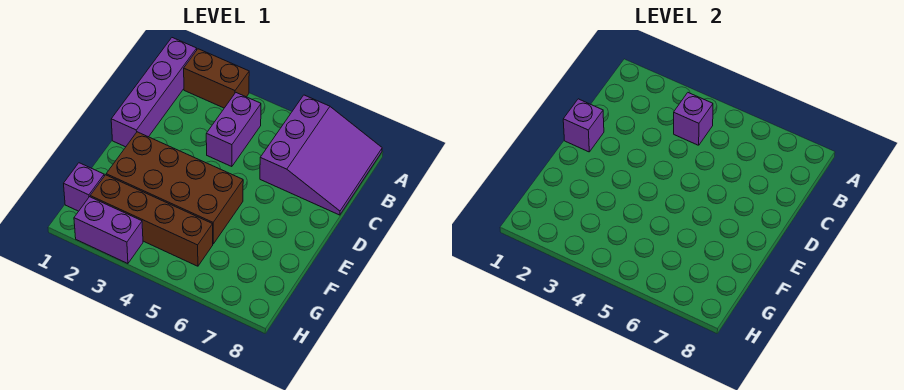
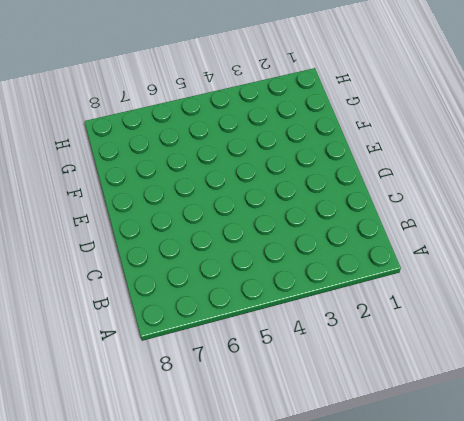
none -> purple brick A1:D1 level 1
none -> brown brick A2:A3 level 1

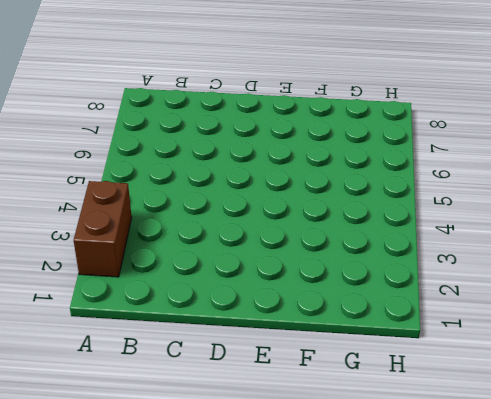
none -> purple brick A1:D1 level 1
none -> purple slope A6:C8 level 1 top 6

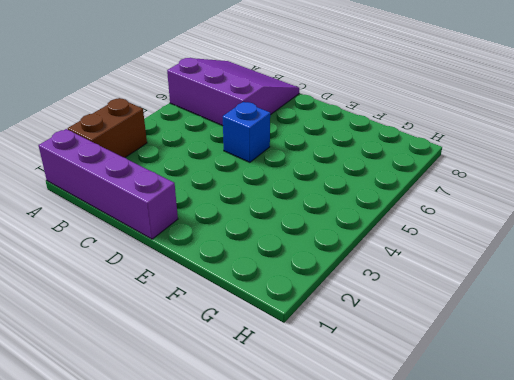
blue brick D5 level 1 -> none
none -> purple brick B4:C4 level 1
none -> brown brick E2:F5 level 1

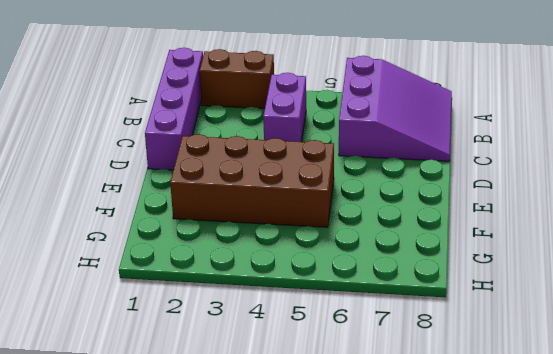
none -> purple brick G1 level 1
none -> brown brick G2:G5 level 1

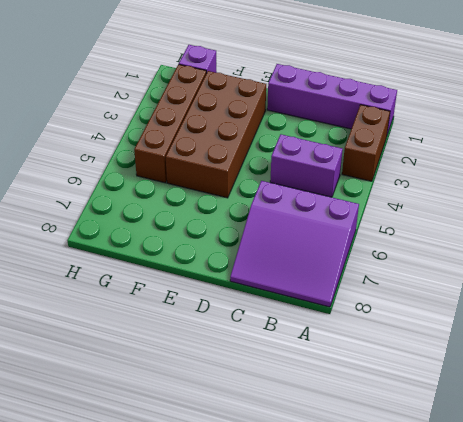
none -> purple brick H2:H3 level 1
none -> purple brick B4 level 2

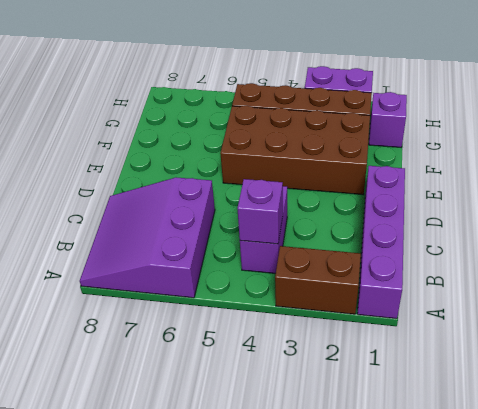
none -> purple brick D1 level 2

